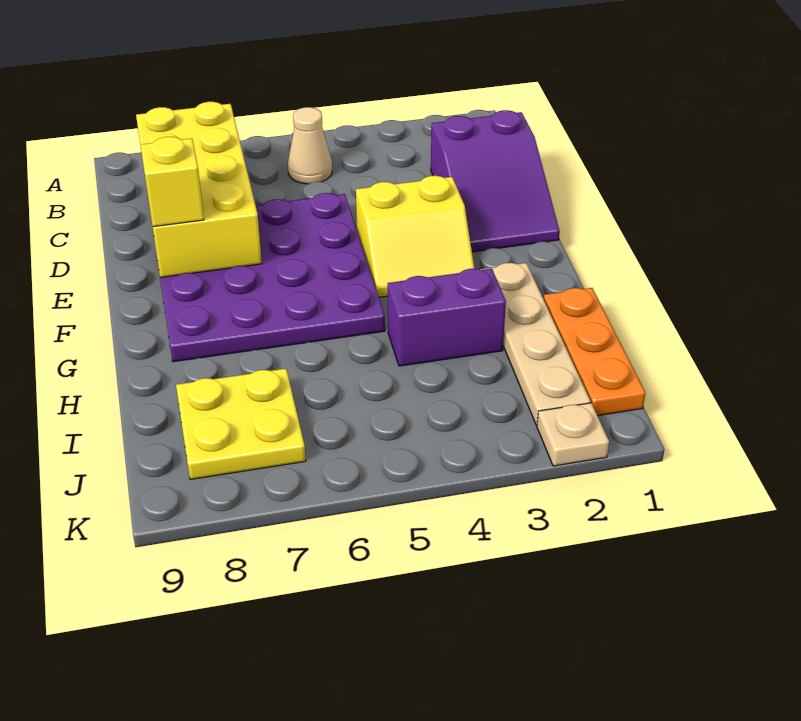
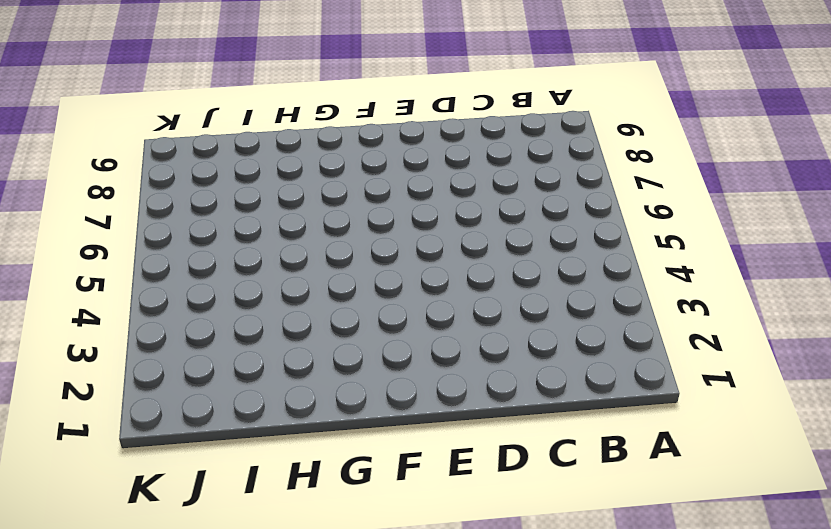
none -> tan cone B5 level 1
none -> purple slope C1:E2 level 1 top C

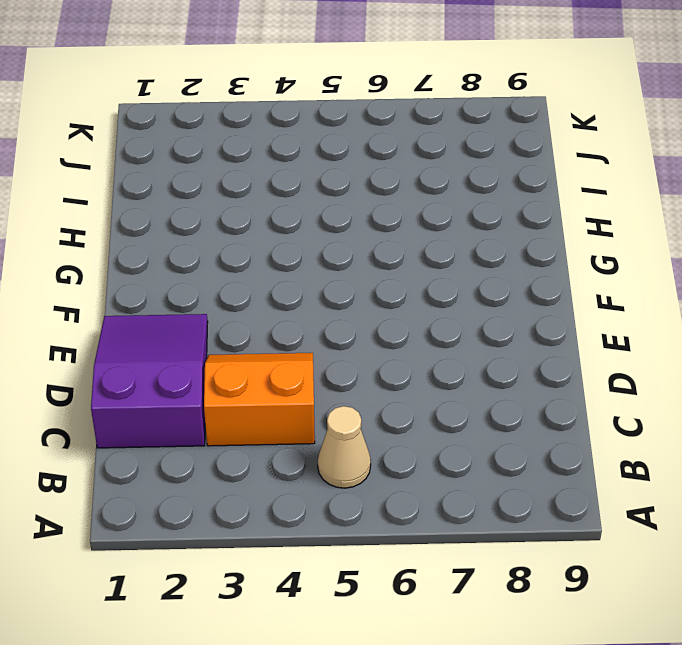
orange slope C3:D4 level 1 top C -> none
none -> purple plate D5:G8 level 1
none -> yellow slope E3:F4 level 1 top E

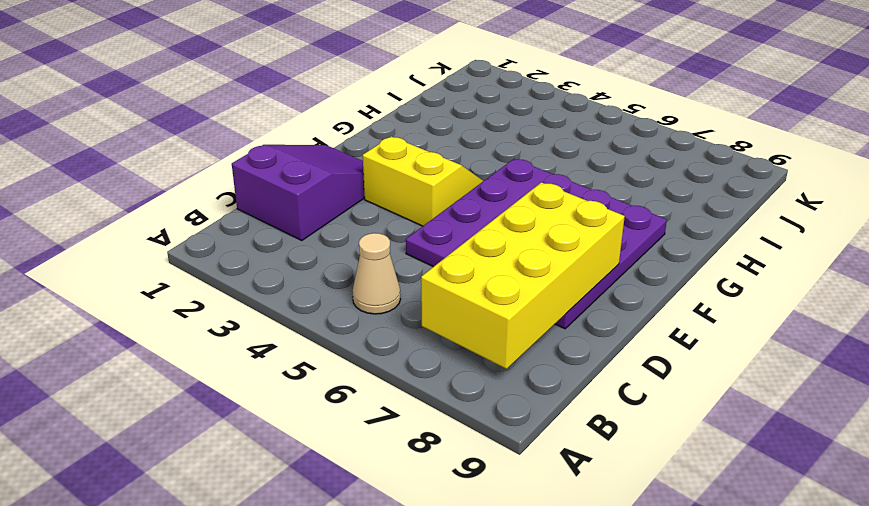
none -> tan plate G2:J2 level 1
none -> orange plate H1:J1 level 1

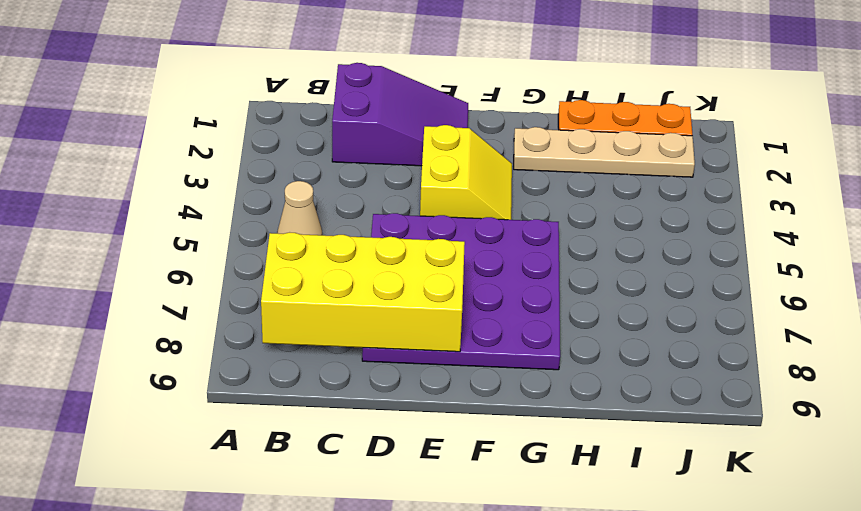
none -> purple brick H3:H4 level 1
none -> yellow plate I7:J8 level 1

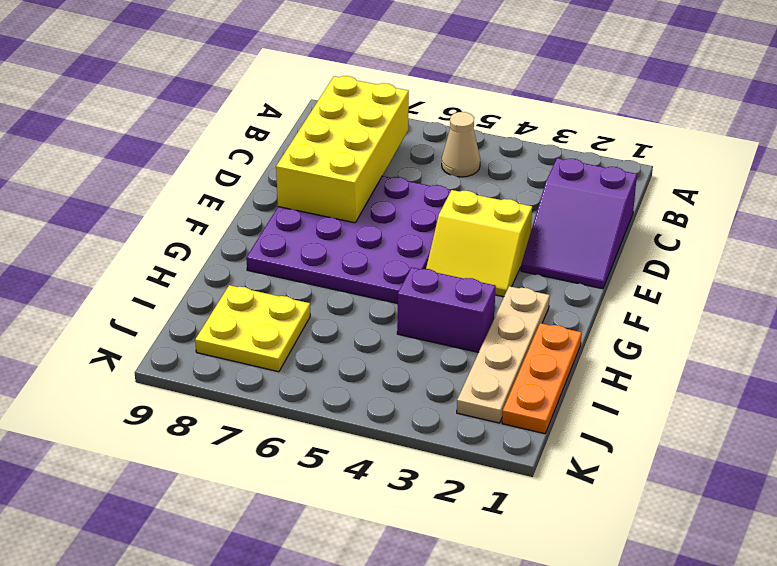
none -> tan plate K2 level 1
none -> yellow brick E8 level 3

